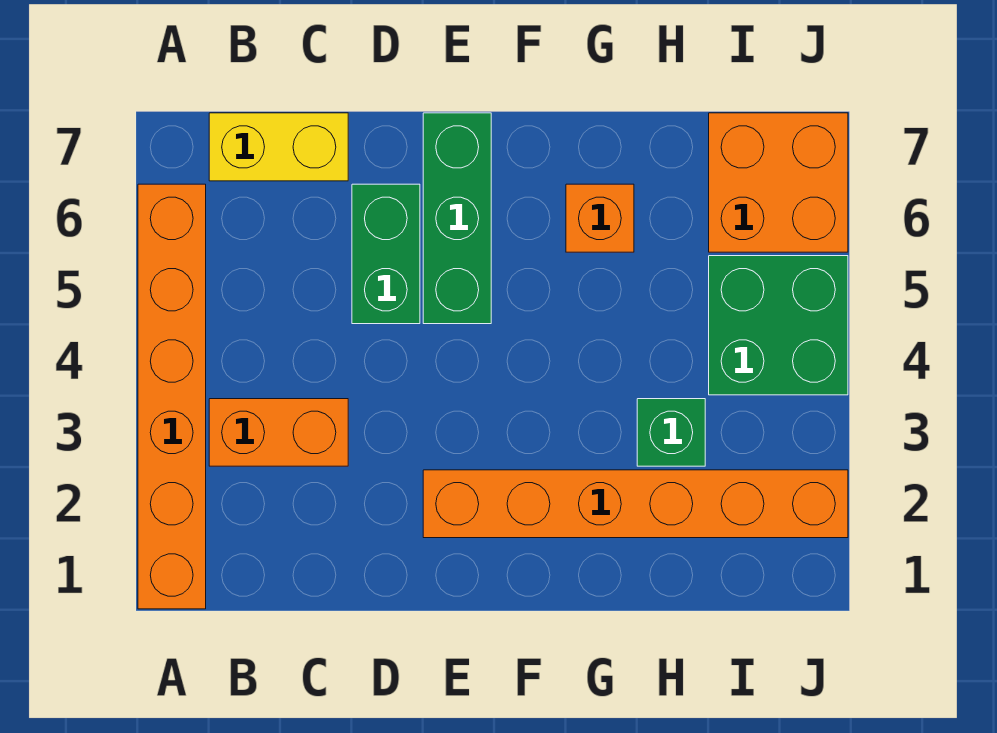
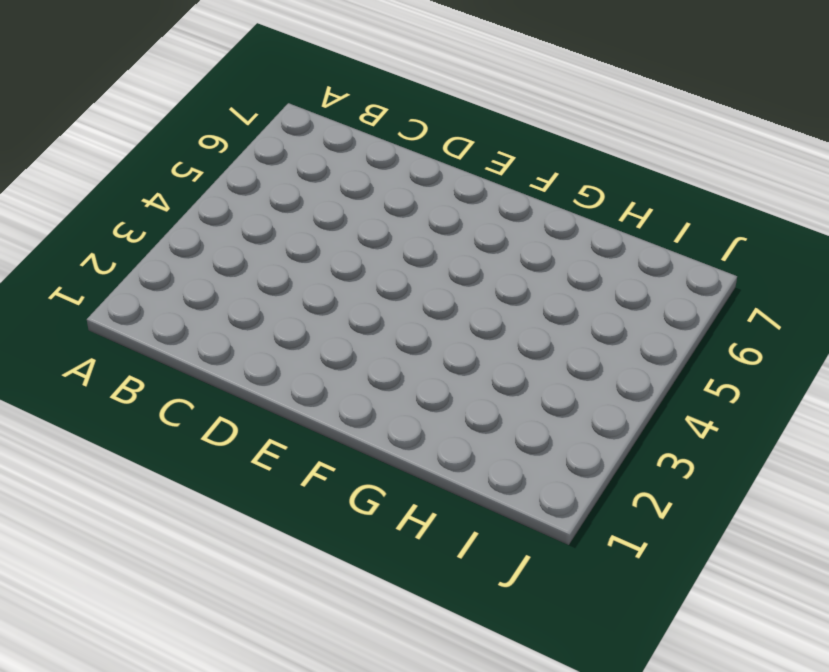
none -> orange brick A1:A6 level 1
none -> orange brick B3:C3 level 1

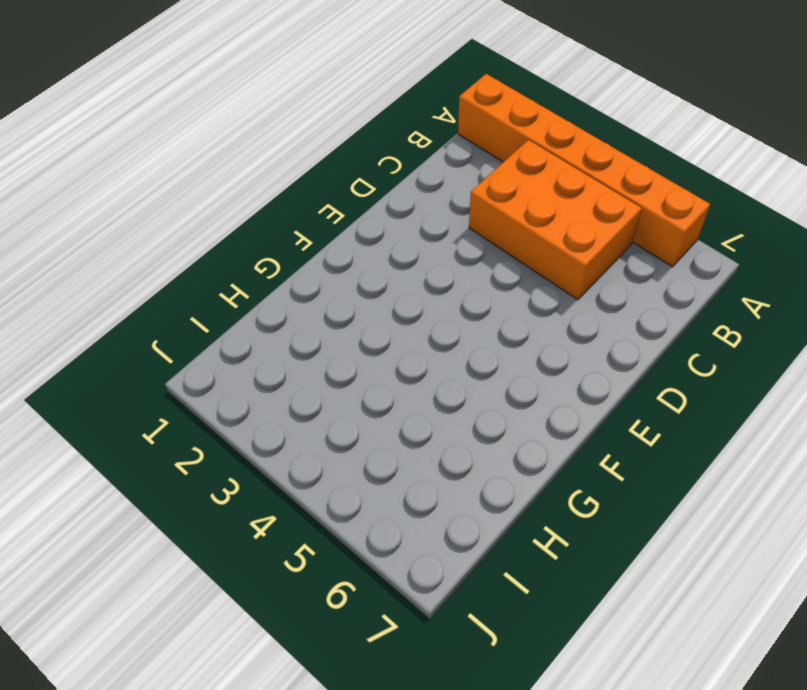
orange brick B3:C5 level 1 -> orange brick B3:C3 level 1
none -> yellow brick B7:C7 level 1
none -> green brick D5:D6 level 1

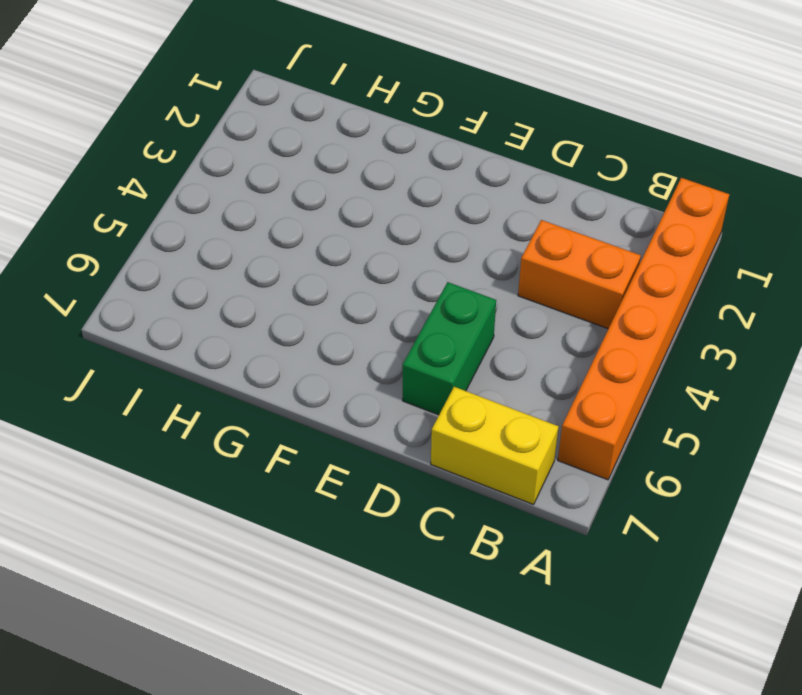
none -> orange brick E2:J2 level 1
none -> green brick E5:E7 level 1

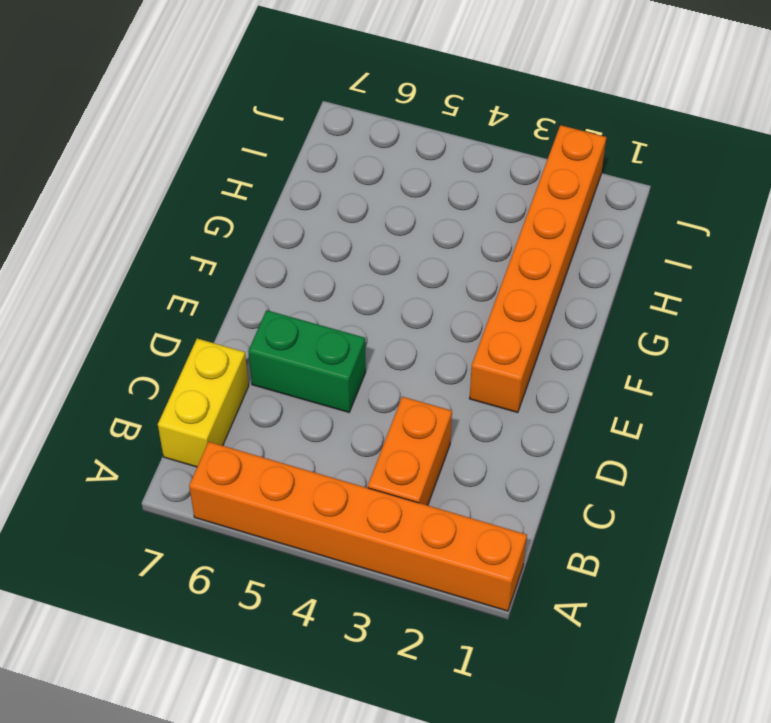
none -> green brick E5:E7 level 1
none -> orange brick G6 level 1

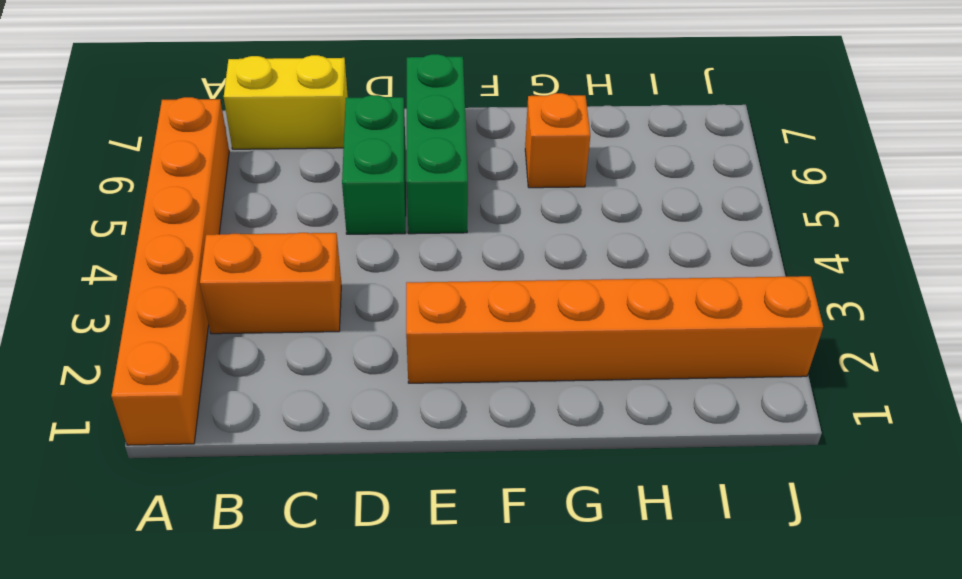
none -> green brick H3 level 1
none -> green brick I4:J5 level 1

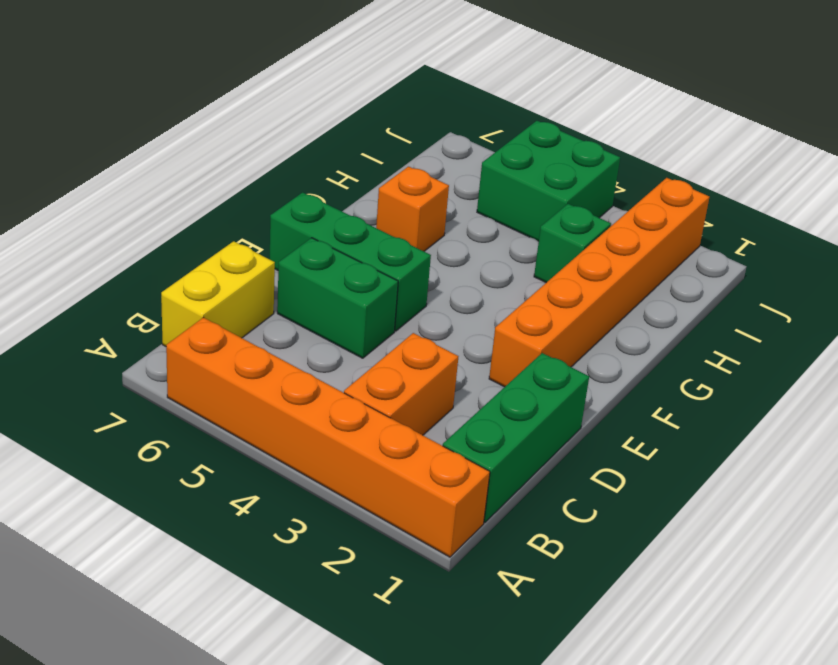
green brick B1:D1 level 1 -> none
none -> orange brick I6:J7 level 1

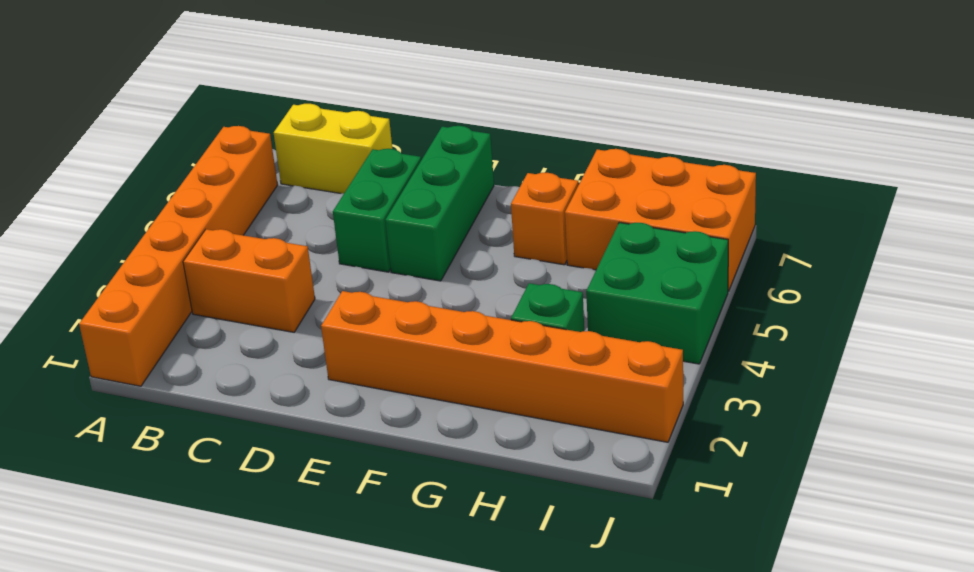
orange brick H6:J7 level 1 -> orange brick I6:J7 level 1

